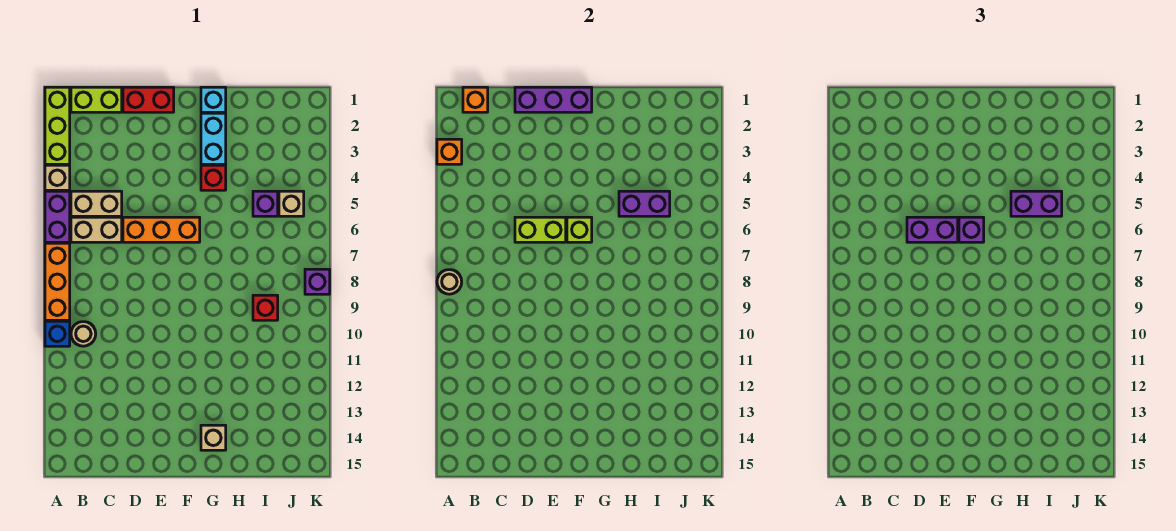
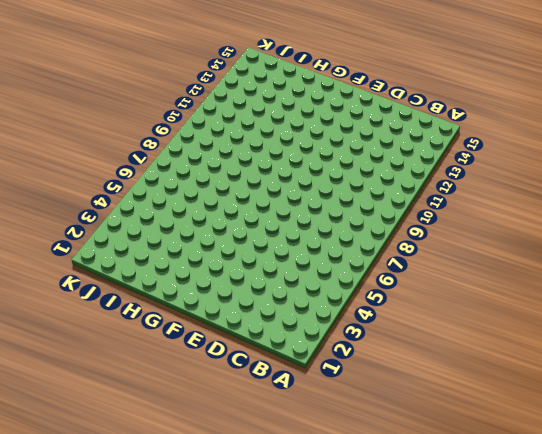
none -> lime brick A1:A3 level 1
none -> tan brick A4 level 1
none -> purple brick A5:A6 level 1

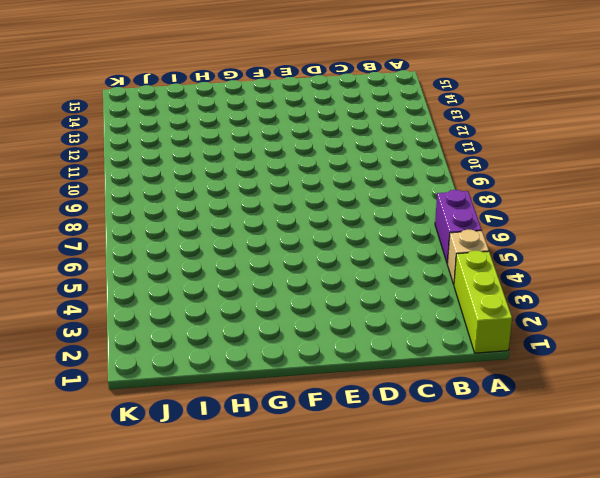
none -> orange brick A7:A9 level 1
none -> blue brick A10 level 1
none -> lime brick B1:C1 level 1

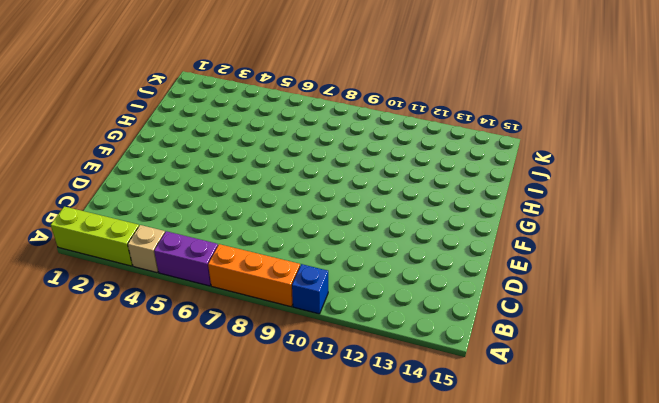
none -> lime brick B1:C1 level 1
none -> tan brick B5:C5 level 1
none -> tan brick B6:C6 level 1

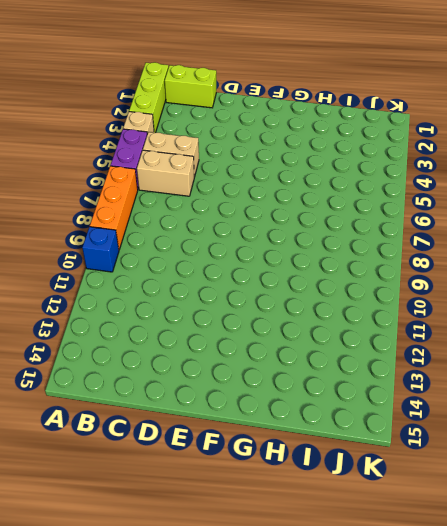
none -> tan round brick B10 level 1
none -> red brick D1:E1 level 1
none -> orange brick D6:F6 level 1

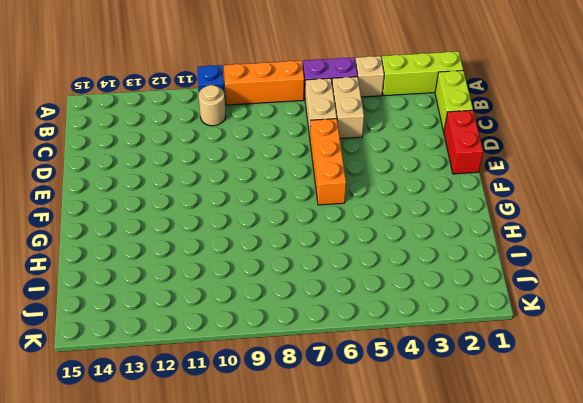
none -> cyan brick G1 level 1
none -> cyan brick G2:G3 level 1
none -> red brick G4 level 1

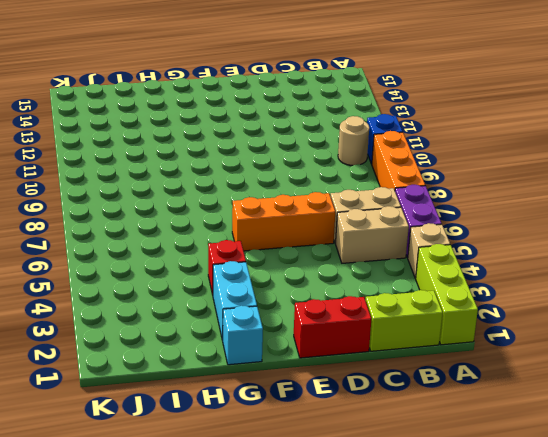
none -> tan brick G14 level 1
none -> purple brick I5 level 1
none -> red brick I9 level 1

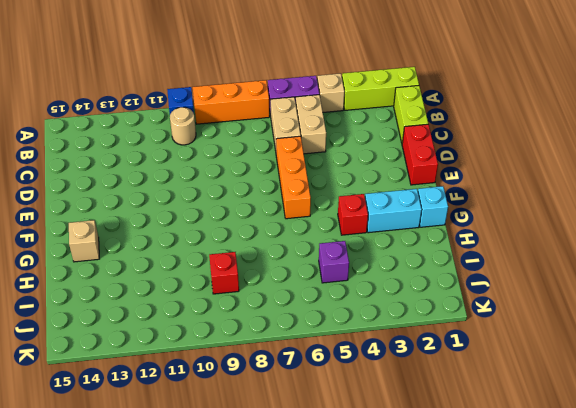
none -> tan brick J5 level 1
none -> purple brick K8 level 1
none -> orange brick A3 level 2

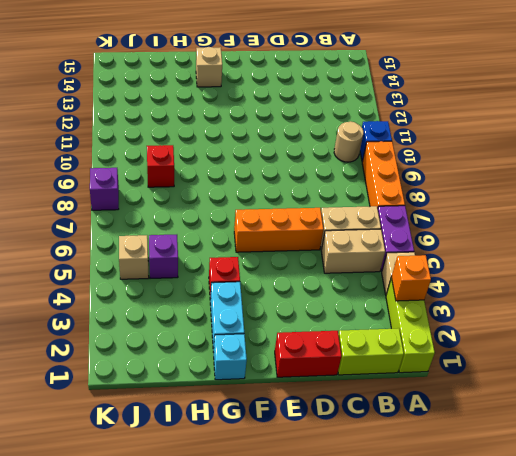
none -> tan round brick A8 level 2
none -> orange brick B1 level 2
none -> purple brick D1:F1 level 2

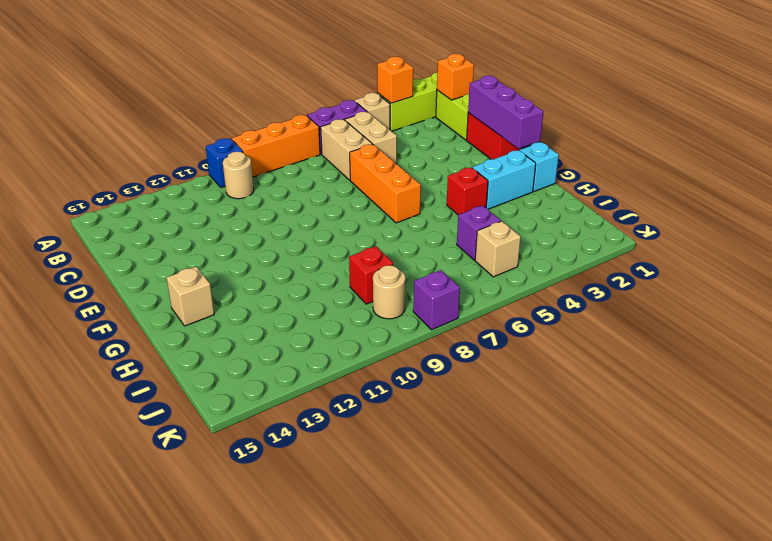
tan round brick J9 level 1 -> tan round brick A8 level 2
none -> lime brick D6:E6 level 2
none -> lime brick F6 level 2
none -> purple brick H5:I5 level 2

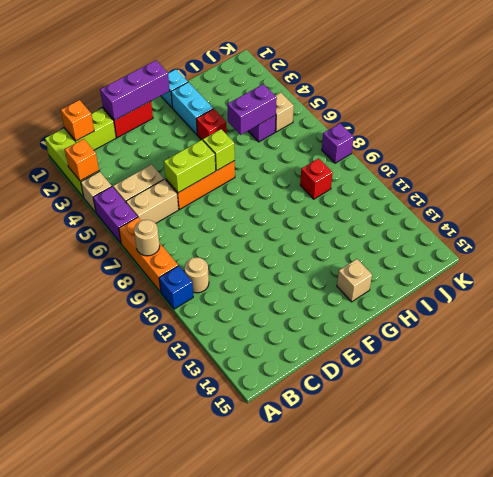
none -> purple brick D6:E6 level 3
none -> purple brick F6 level 3
none -> purple brick H5:I5 level 3

